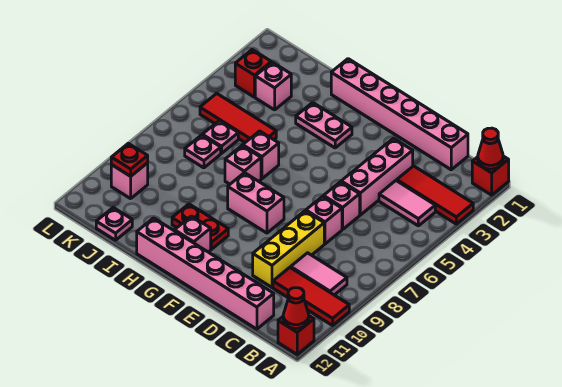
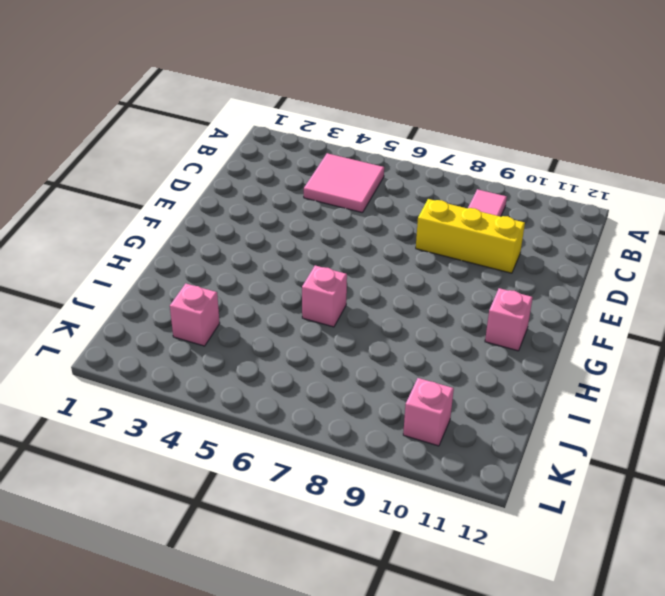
pink tile B4:C5 level 1 -> pink tile B4:C4 level 1
none -> red brick A1 level 1
none -> red tile A3:C3 level 1
none -> red tile A10:C10 level 1

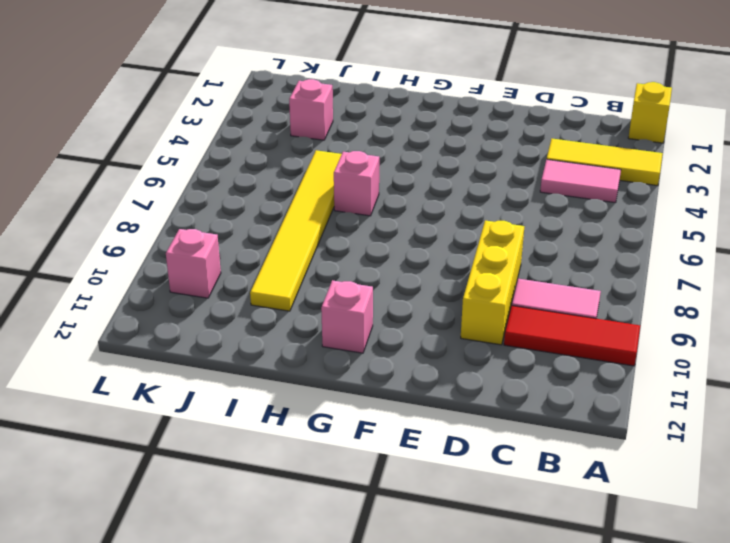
yellow brick A1 level 1 -> red brick A1 level 1
yellow tile A3:C3 level 1 -> red tile A3:C3 level 1
yellow tile I5:I10 level 1 -> red tile I5:K5 level 1
none -> red brick A12 level 1
none -> pink brick C1:H1 level 1
none -> pink brick C12:H12 level 1

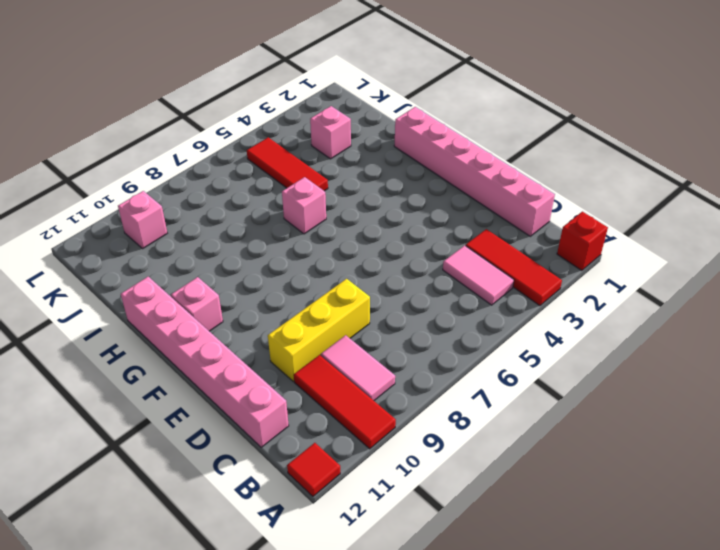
red tile A12 level 1 -> red brick A12 level 1
none -> pink brick D3:D5 level 1
none -> pink brick D6 level 1
none -> pink brick D7 level 1

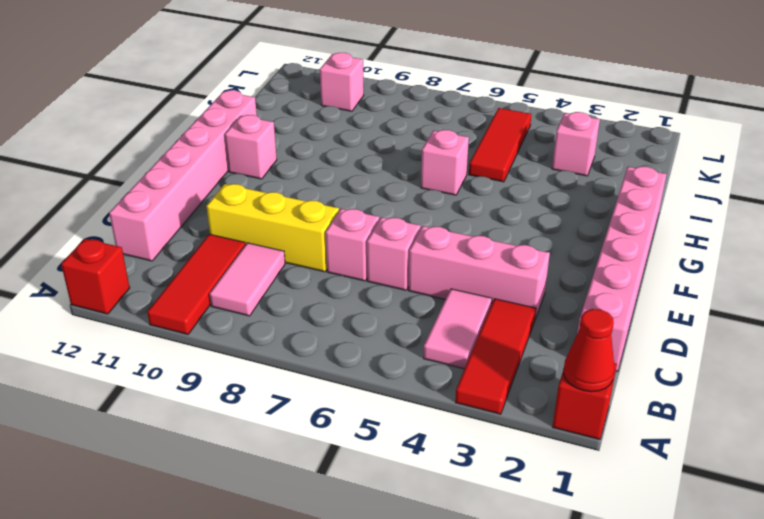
none -> pink brick F8:G8 level 1
none -> pink plate G3:H3 level 1
none -> red plate G10:H10 level 1

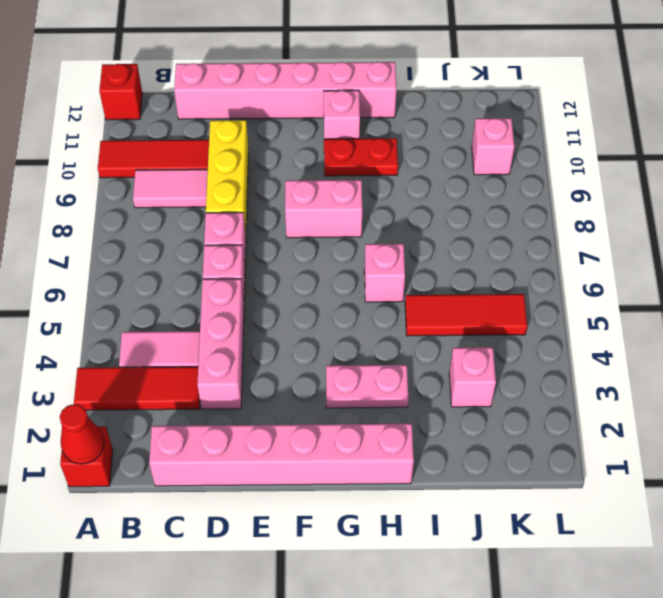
none -> pink brick H7 level 1
none -> pink plate J6 level 1
none -> pink plate J7 level 1

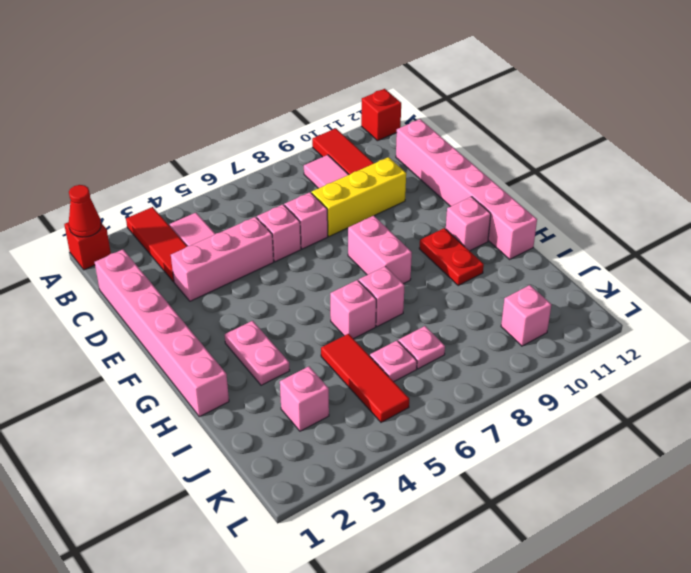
none -> pink plate J12 level 1
none -> red brick K3 level 1
none -> red cone A12 level 2

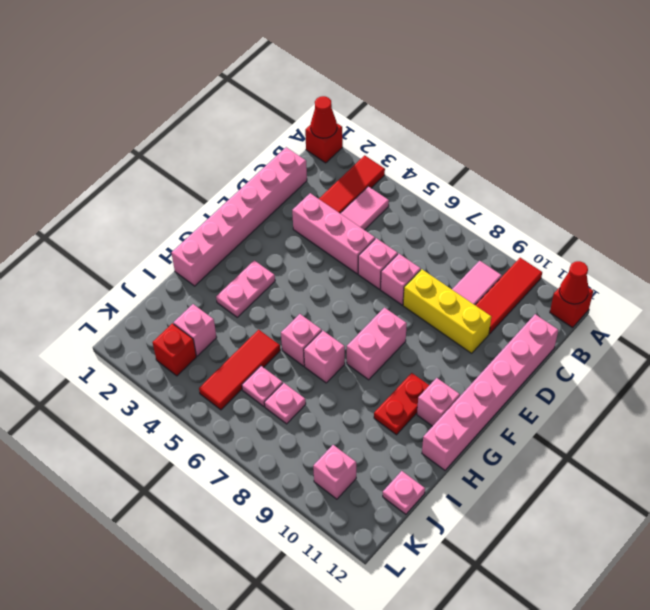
none -> red plate K10 level 2

